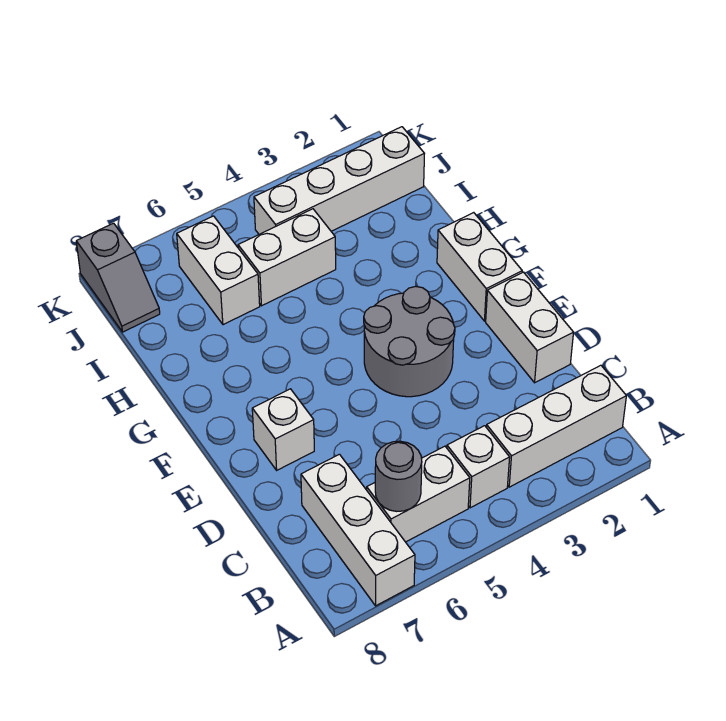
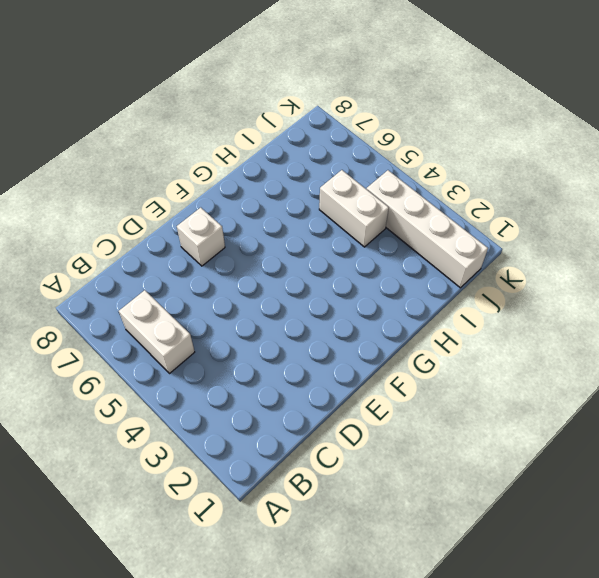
none -> white brick A7:C7 level 1
none -> white brick B1:B3 level 1
none -> white brick B4 level 1

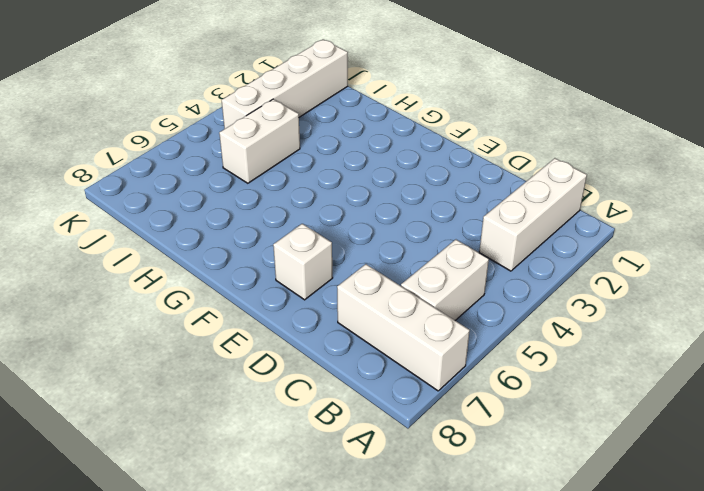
none -> white brick B4 level 1
none -> white brick D1:E1 level 1
none -> grey round brick E3:F4 level 1

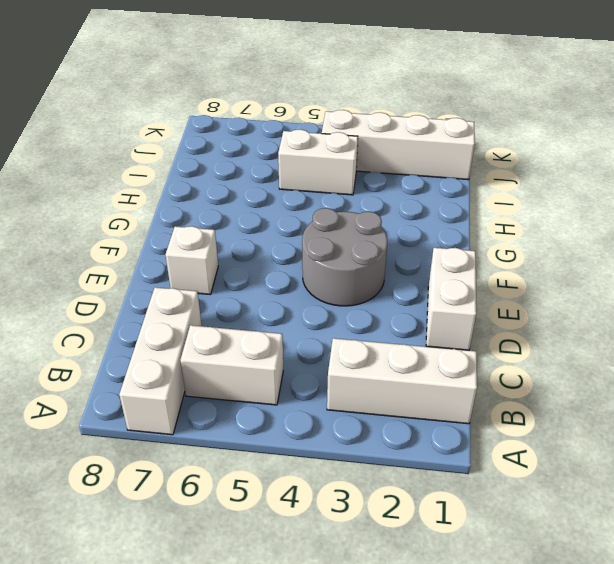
none -> white brick B4 level 1
none -> white brick F1:G1 level 1
none -> white brick I6:J6 level 1

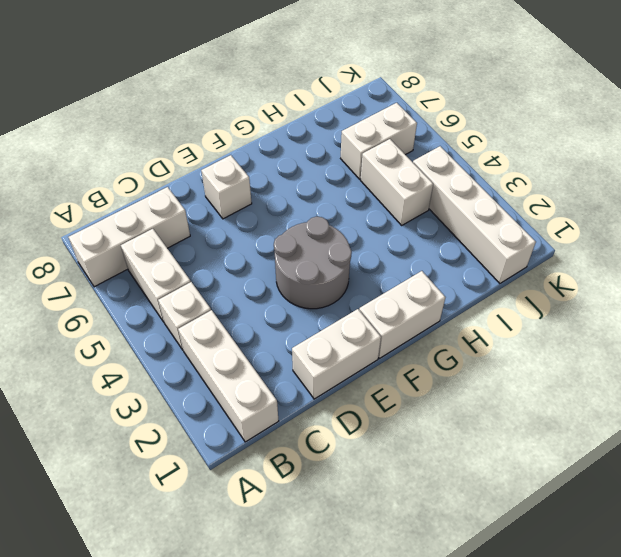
none -> grey slope J8:K8 level 1 top K
none -> grey round brick B6 level 2

